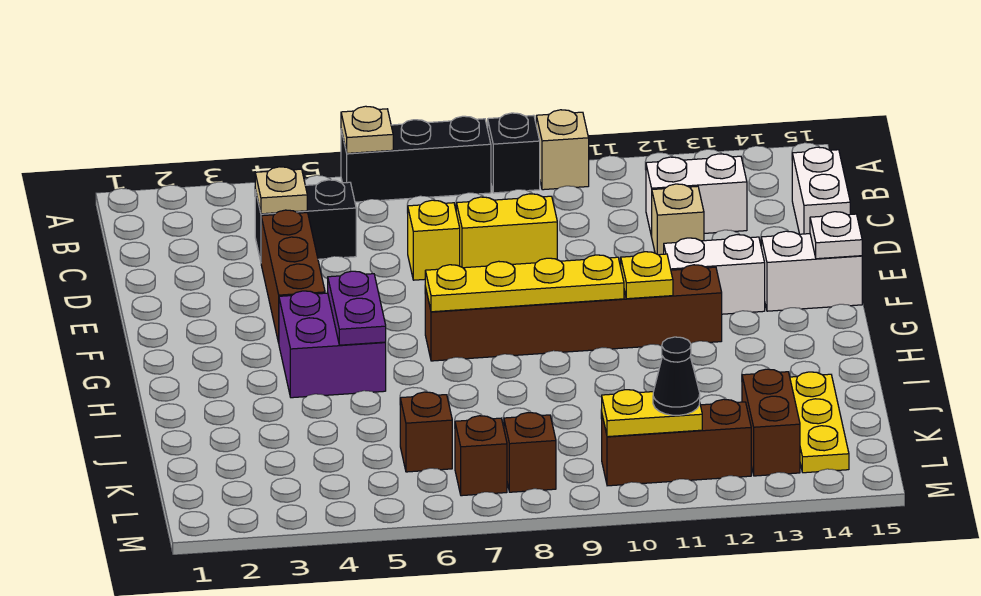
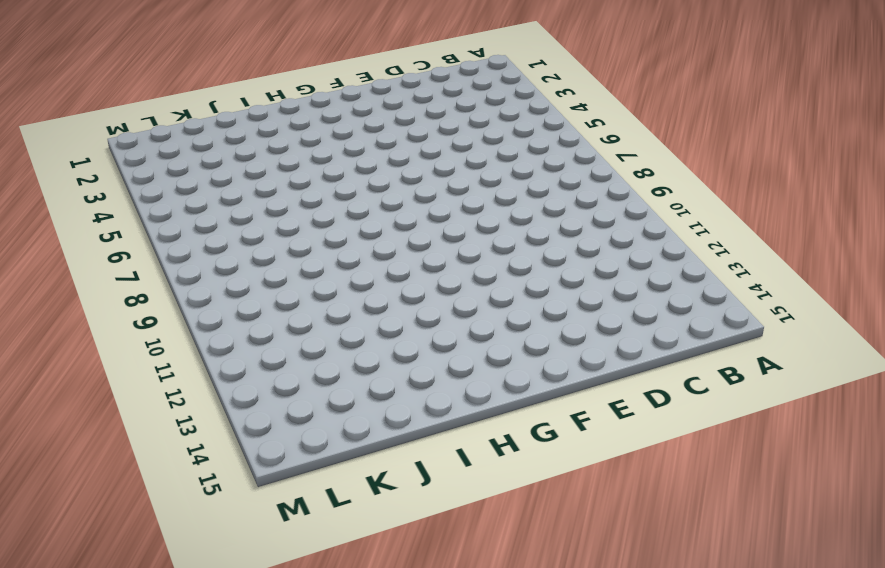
none -> black brick A6:A8 level 1
none -> black brick A9 level 1
none -> tan brick A10 level 1

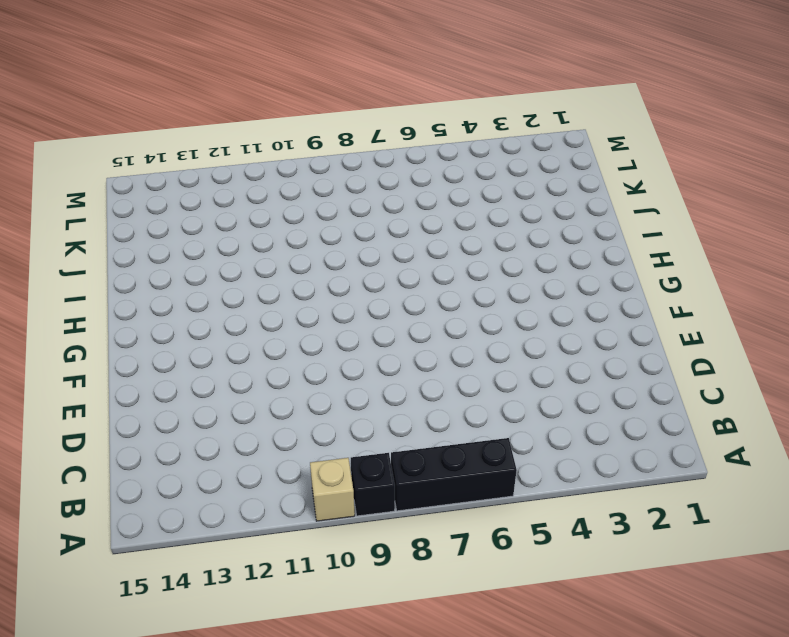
none -> black brick C4:C5 level 1
none -> white brick C12:C13 level 1
none -> white brick C15:D15 level 1

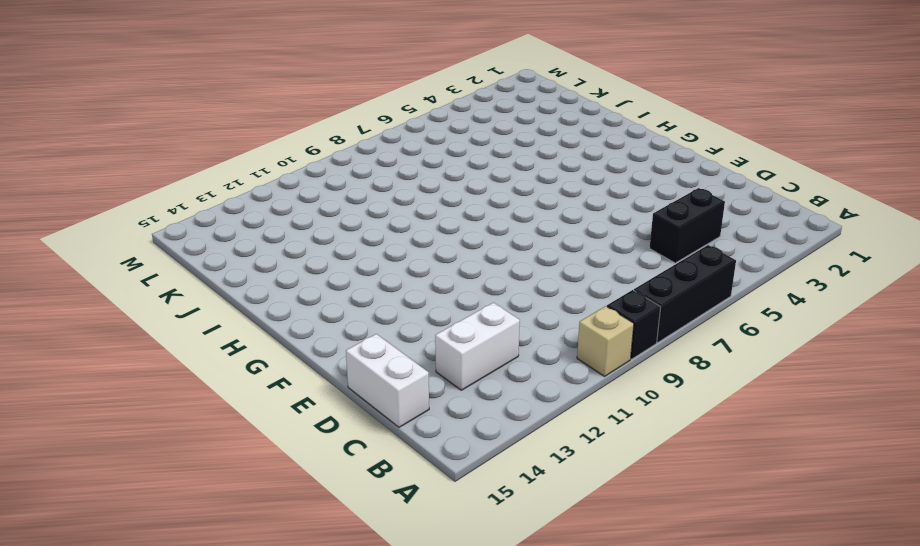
none -> brown brick D4:F4 level 1
none -> yellow brick D7 level 1
none -> yellow brick D8:D9 level 1

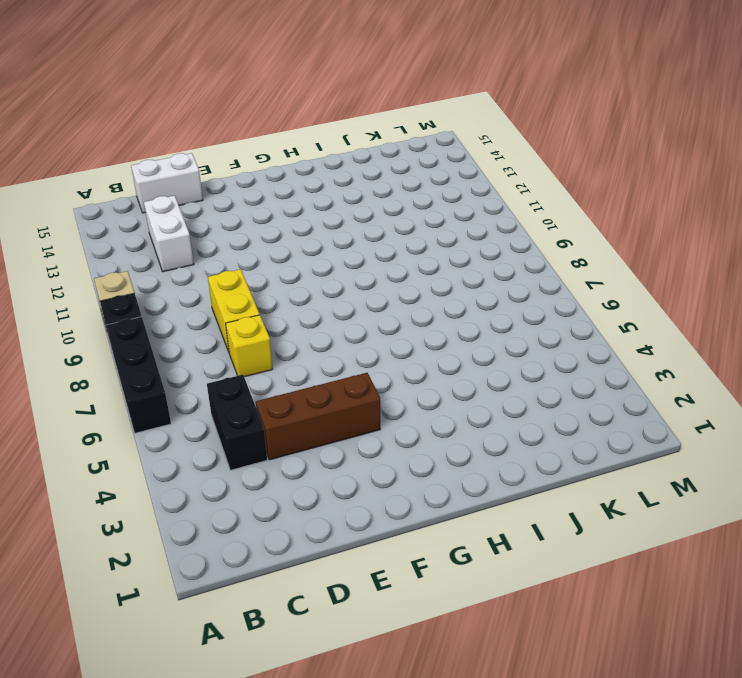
none -> tan brick D12 level 1
none -> white brick F12:F13 level 1
none -> white brick F14:F15 level 1

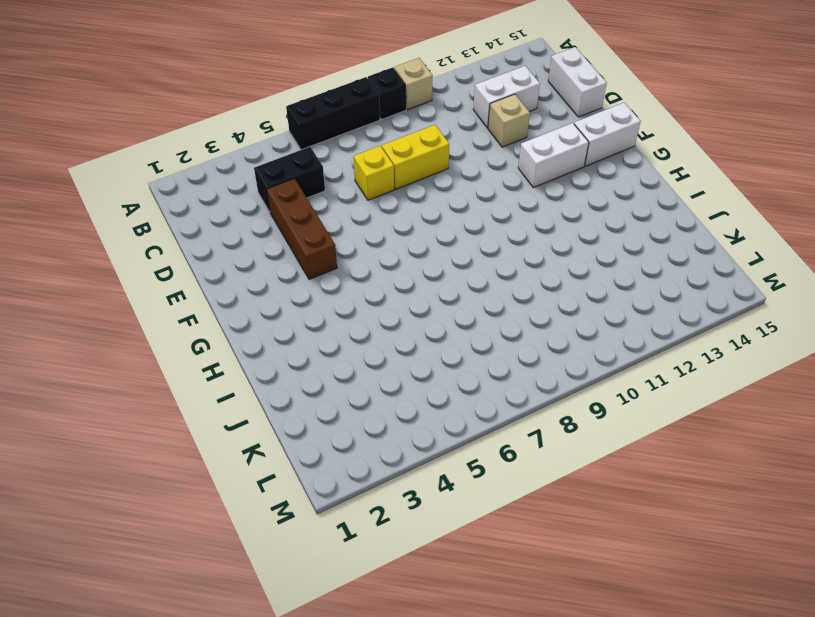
none -> purple brick G4:H5 level 1
none -> brown brick G7:G12 level 1
none -> yellow plate J14:L14 level 1

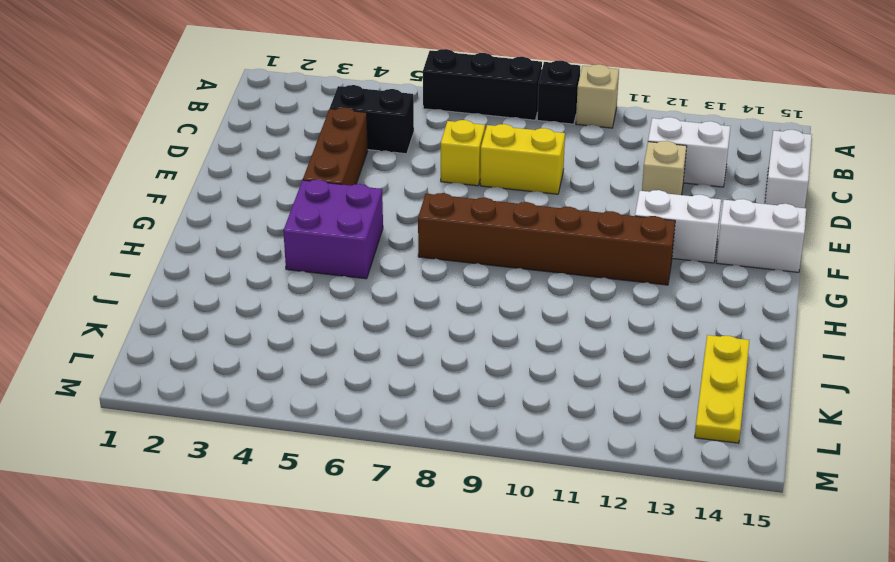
none -> brown brick K6 level 1
none -> brown brick K13:L13 level 1
none -> brown brick L7 level 1

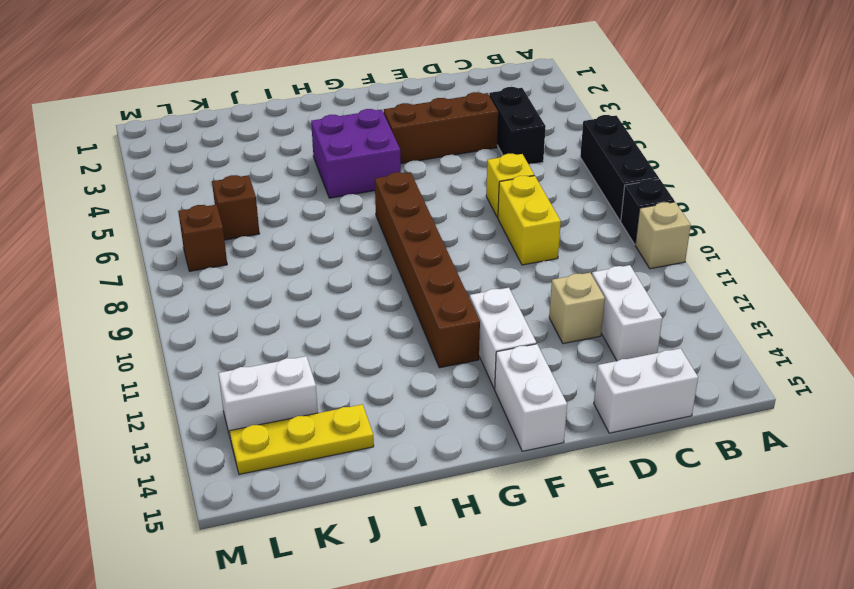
white brick K13:L13 level 1 -> brown brick K13:L13 level 1
none -> brown brick L8 level 1
none -> brown brick L10:L12 level 1
none -> tan plate A6 level 2

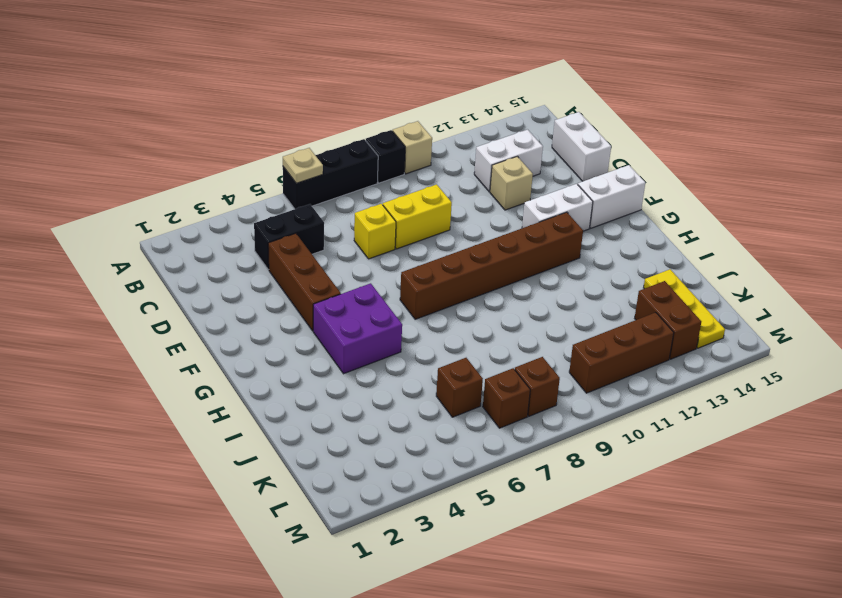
none -> tan plate C4 level 2
none -> white plate F15 level 2
none -> purple plate G5:H5 level 2

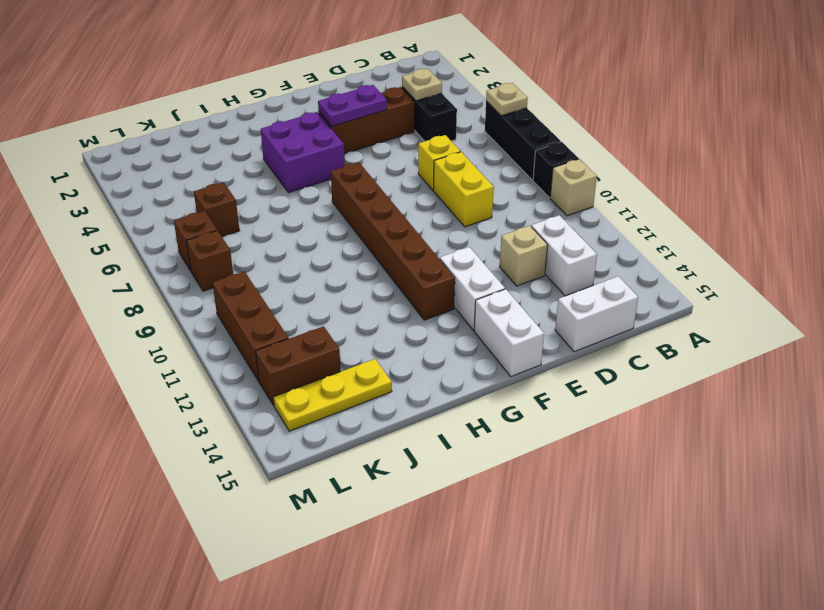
purple plate E4:F4 level 2 -> purple plate G5:H5 level 2
none -> white plate F15 level 2
none -> yellow plate G7:G10 level 2
none -> yellow plate G11 level 2

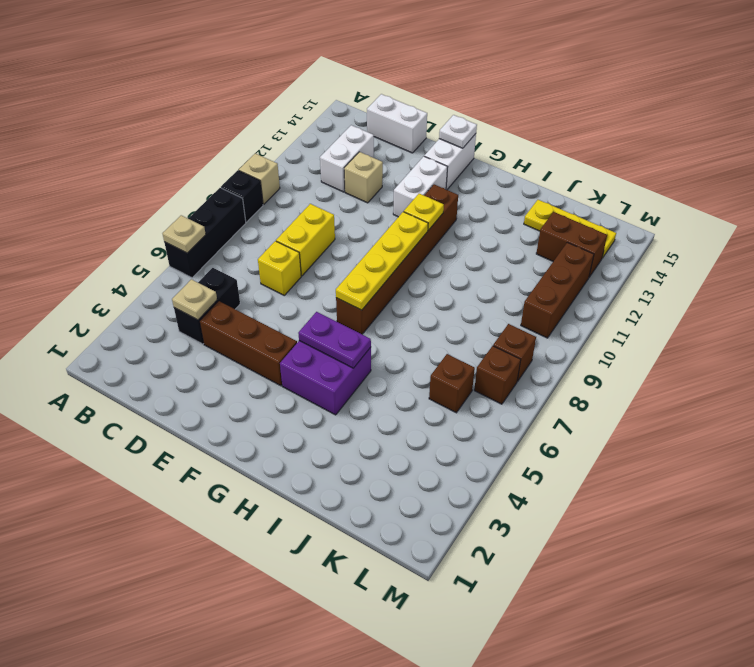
none -> yellow plate L10:L11 level 2
none -> black cone L11 level 3

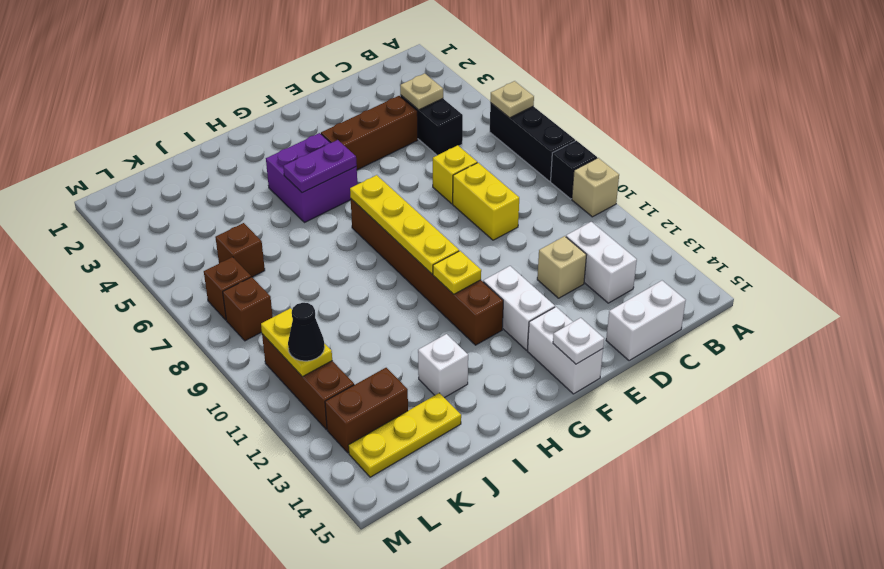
white brick I13 level 1 -> none

